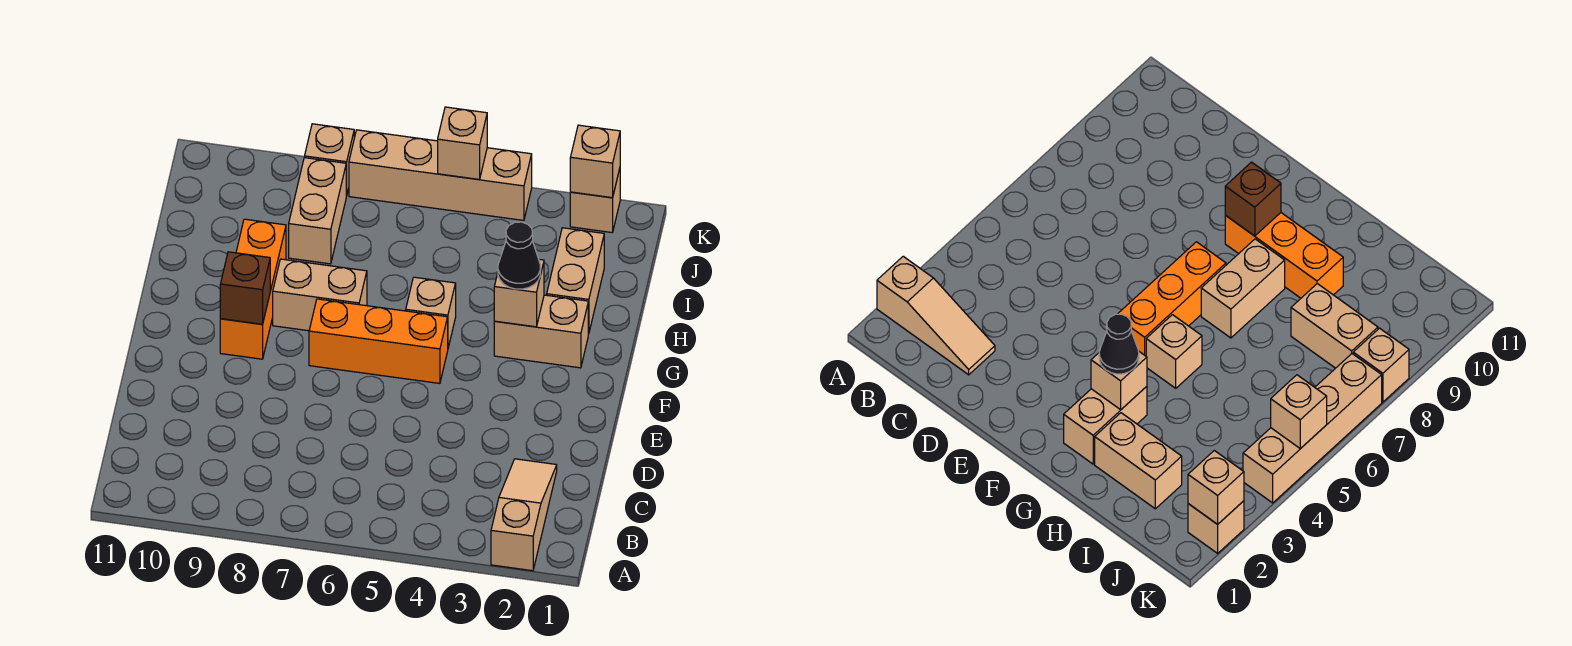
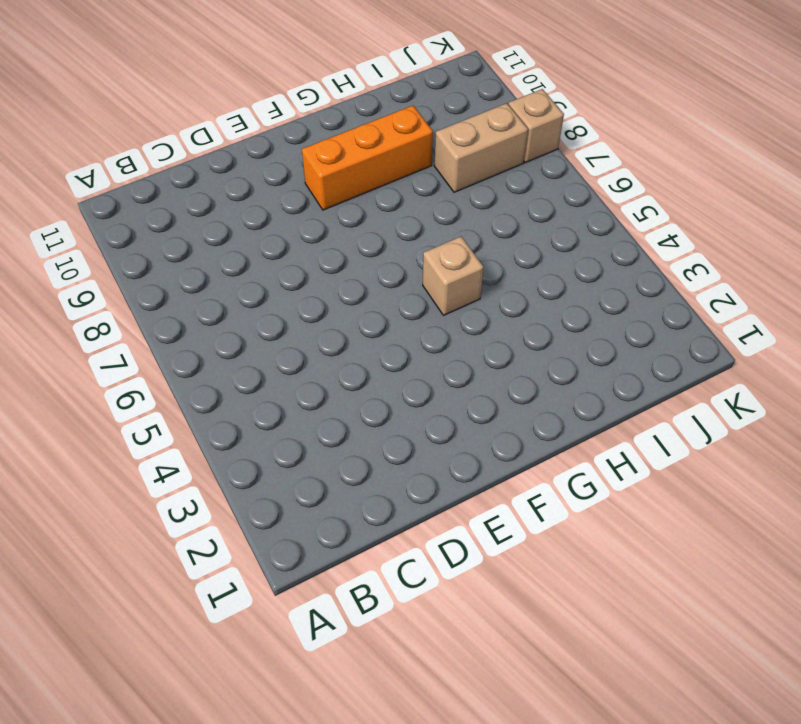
none -> tan slope A2:C2 level 1 top A
none -> orange brick F5:F7 level 1
none -> tan brick G2:G3 level 1

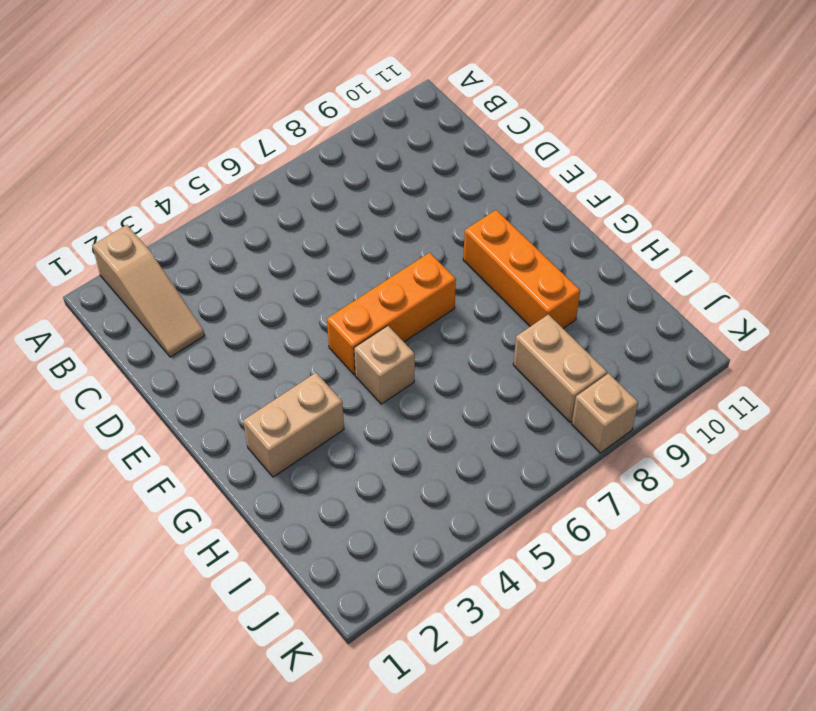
none -> tan brick G7:G8 level 1
none -> tan brick H2:I2 level 1
none -> tan brick K2 level 1

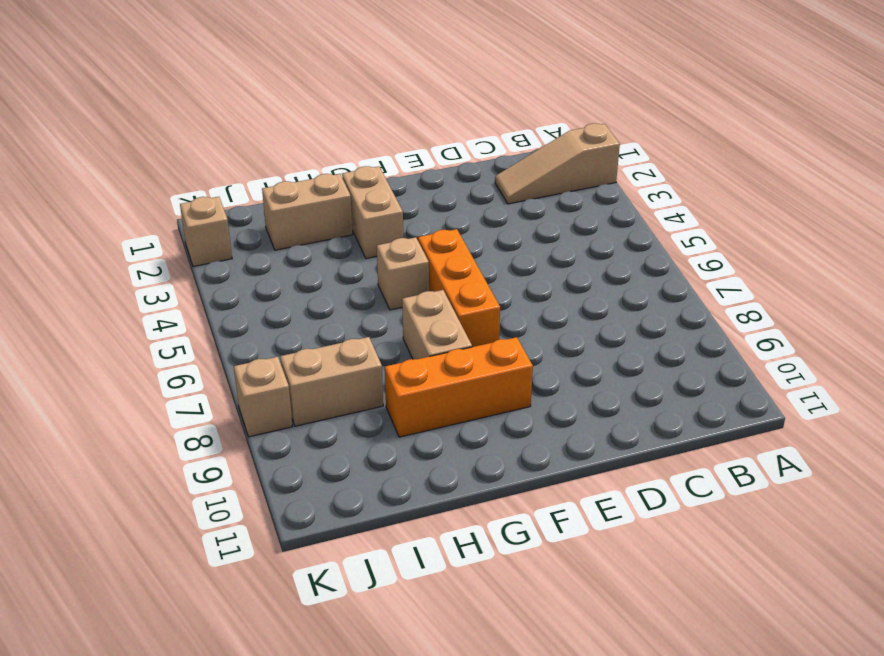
none -> tan brick K4:K7 level 1
none -> brown brick F9 level 2
none -> tan brick G3 level 2

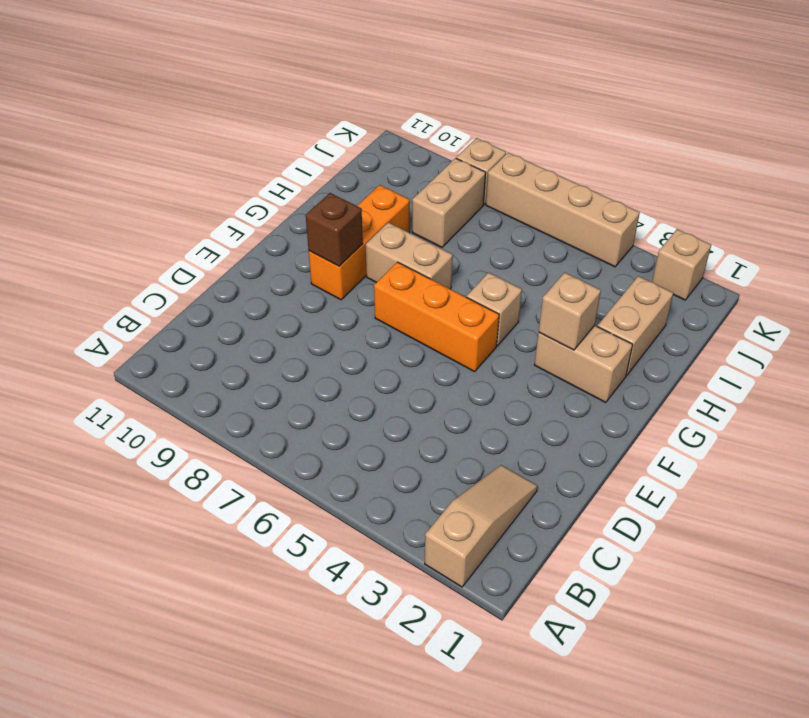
none -> tan brick K2 level 2
none -> tan brick K5 level 2
none -> black cone G3 level 3

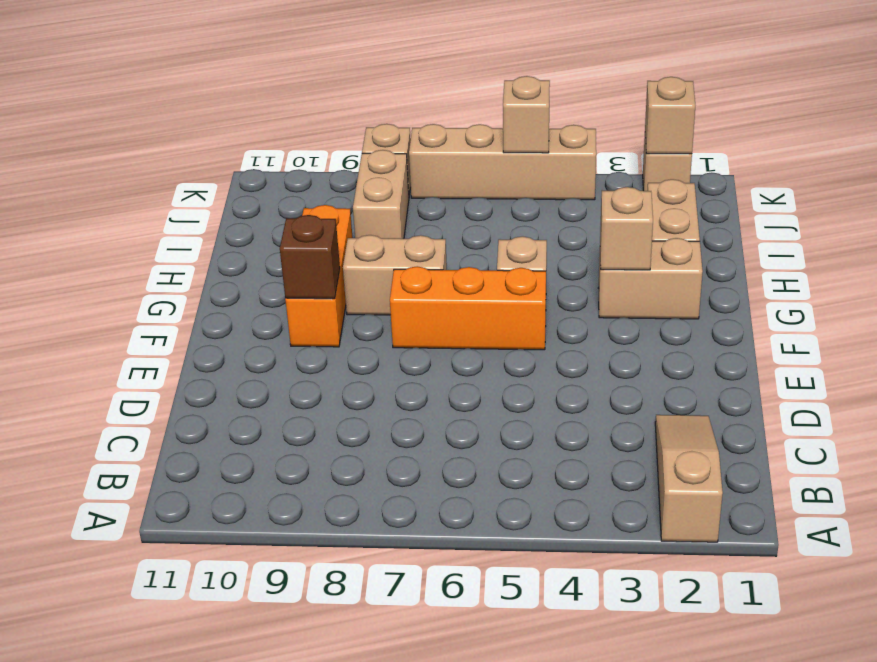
none -> black cone G3 level 3

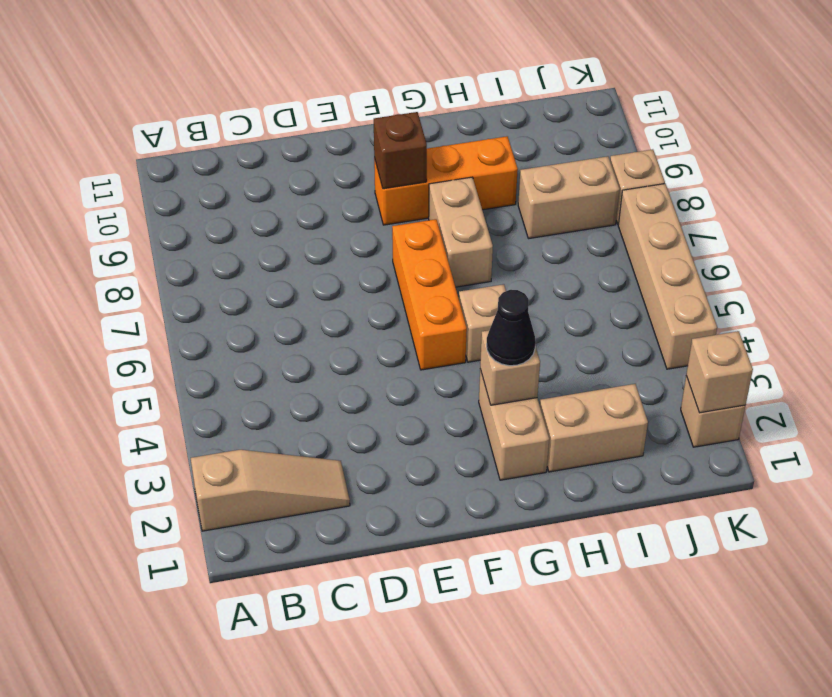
none -> tan brick K5 level 2

